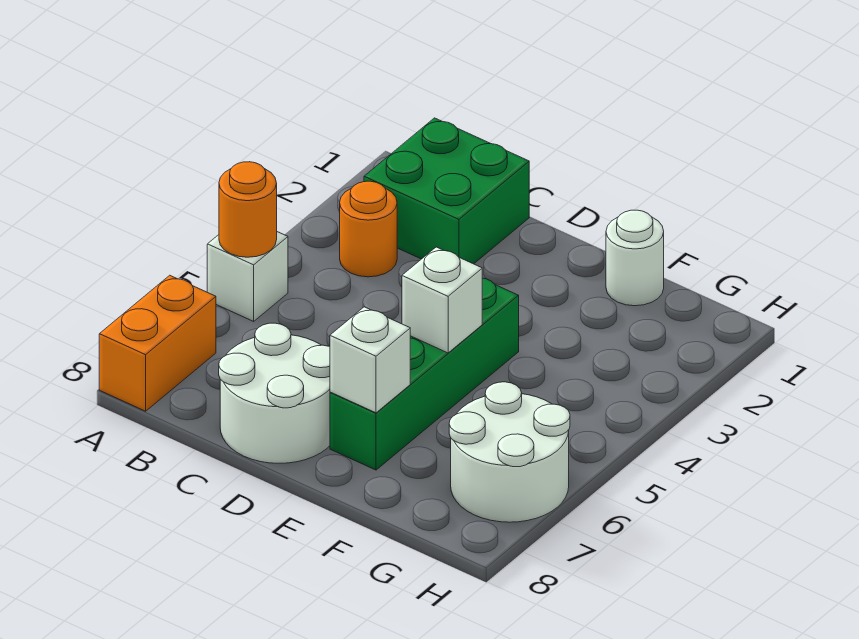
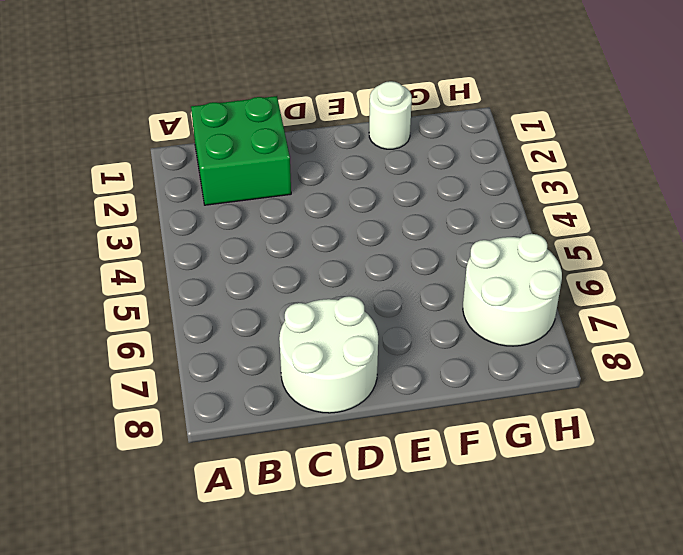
none -> white brick A5 level 1
none -> orange brick A7:A8 level 1

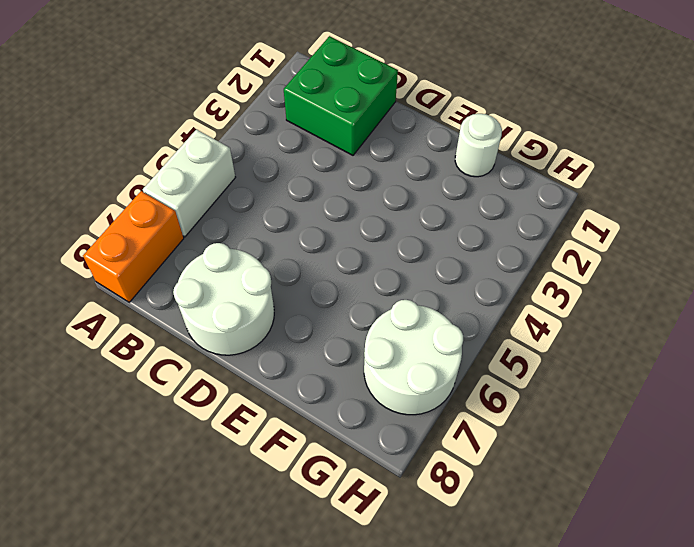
white brick A5:A6 level 1 -> white brick A5 level 1
none -> orange round brick B3 level 1
none -> green brick E4:E7 level 1

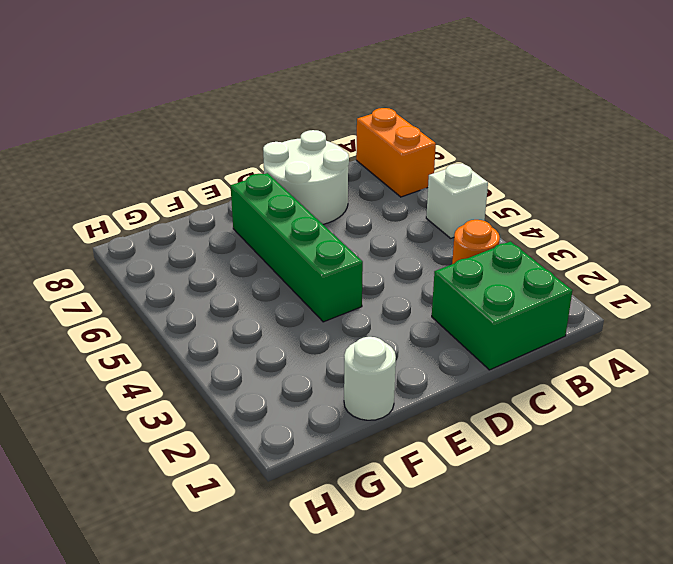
none -> white round brick G6:H7 level 1
none -> orange round brick A5 level 2

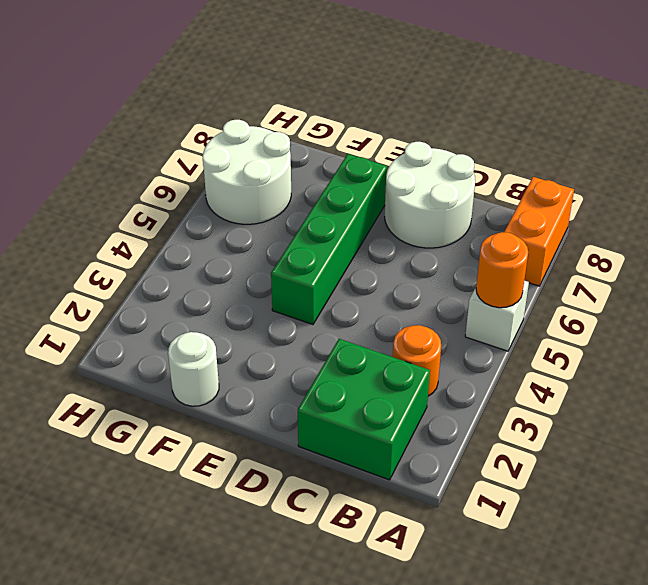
none -> white brick E5 level 2
none -> white brick E7 level 2

